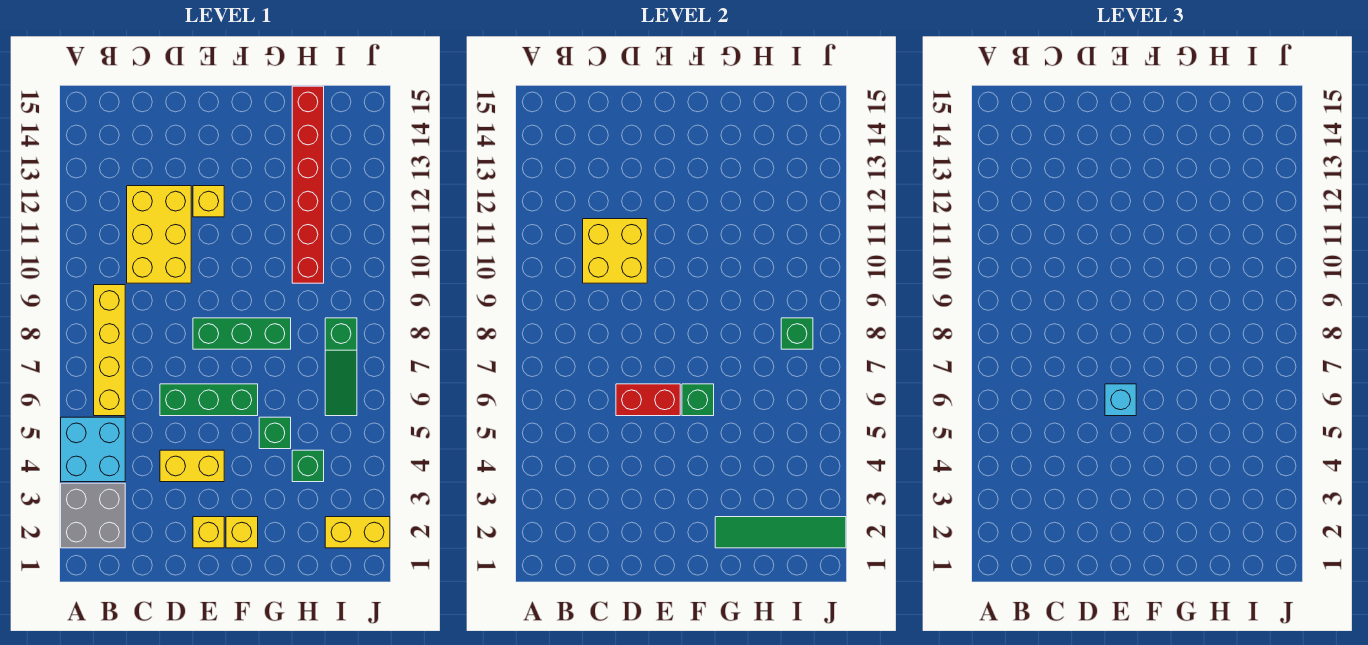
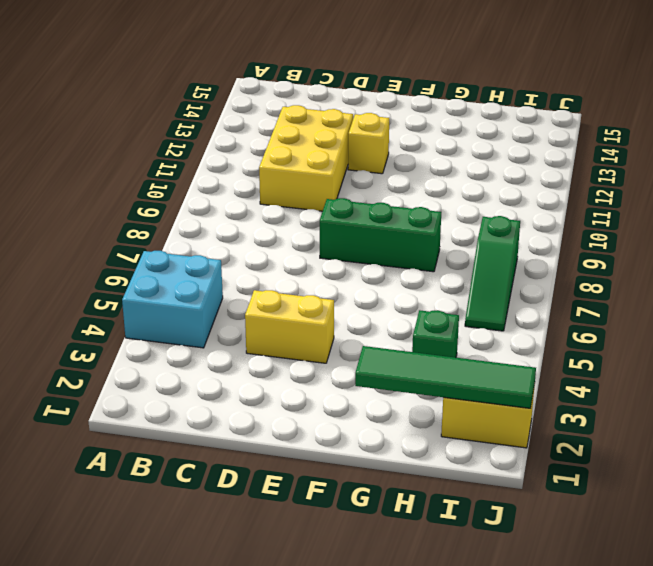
none -> grey brick A2:B3 level 1
none -> yellow brick B6:B9 level 1
none -> green brick D6:F6 level 1

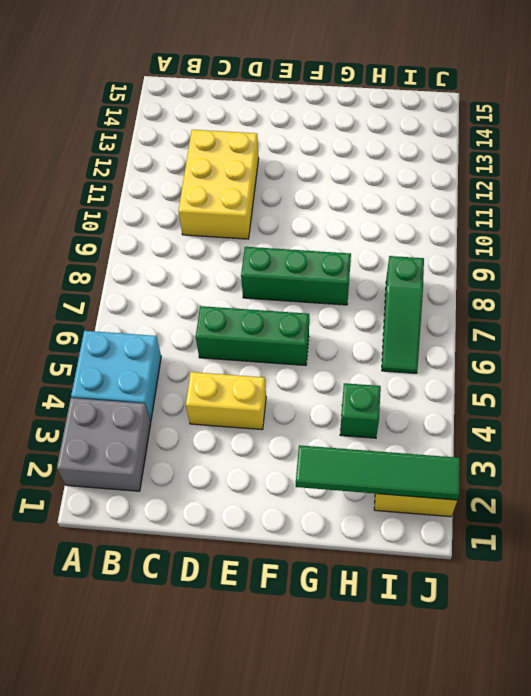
none -> yellow brick B6:B9 level 1
none -> yellow brick E2 level 1
none -> yellow brick E12 level 1

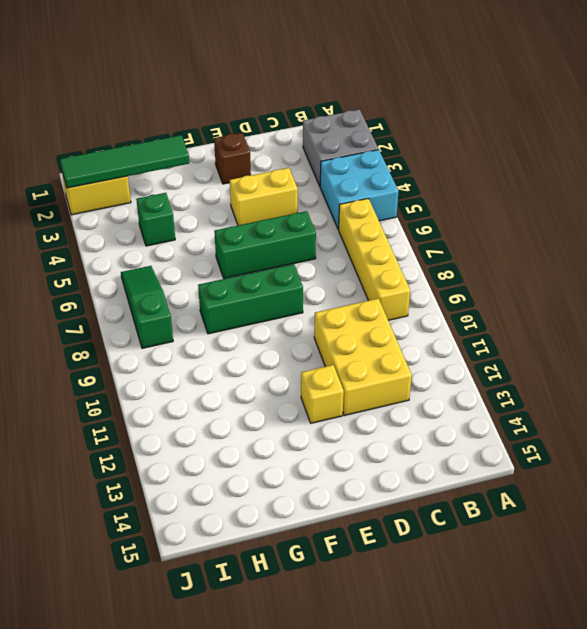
brown brick E2 level 1 -> yellow brick E2 level 1
none -> yellow brick F2 level 1
none -> green brick G5 level 1
none -> red brick H10:H15 level 1

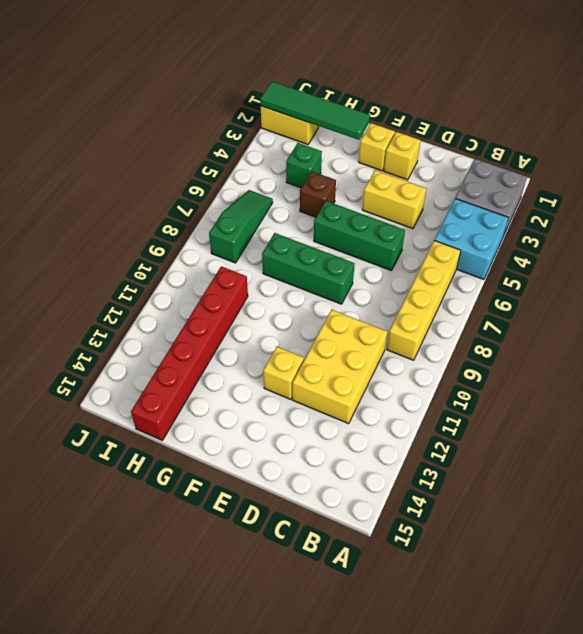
brown brick G5 level 1 -> green brick G5 level 1
none -> yellow brick C10:D11 level 2
none -> red brick D6:E6 level 2
none -> green brick F6 level 2

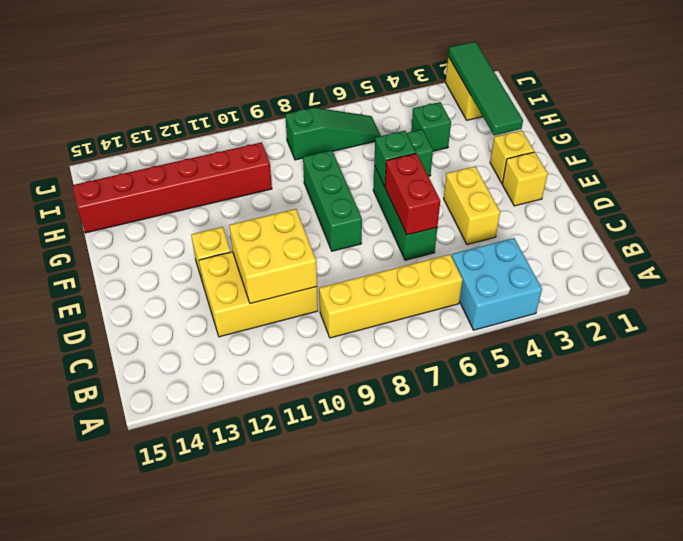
none -> grey brick A2:B3 level 1
none -> green brick I8 level 2
none -> cyan brick E6 level 3

